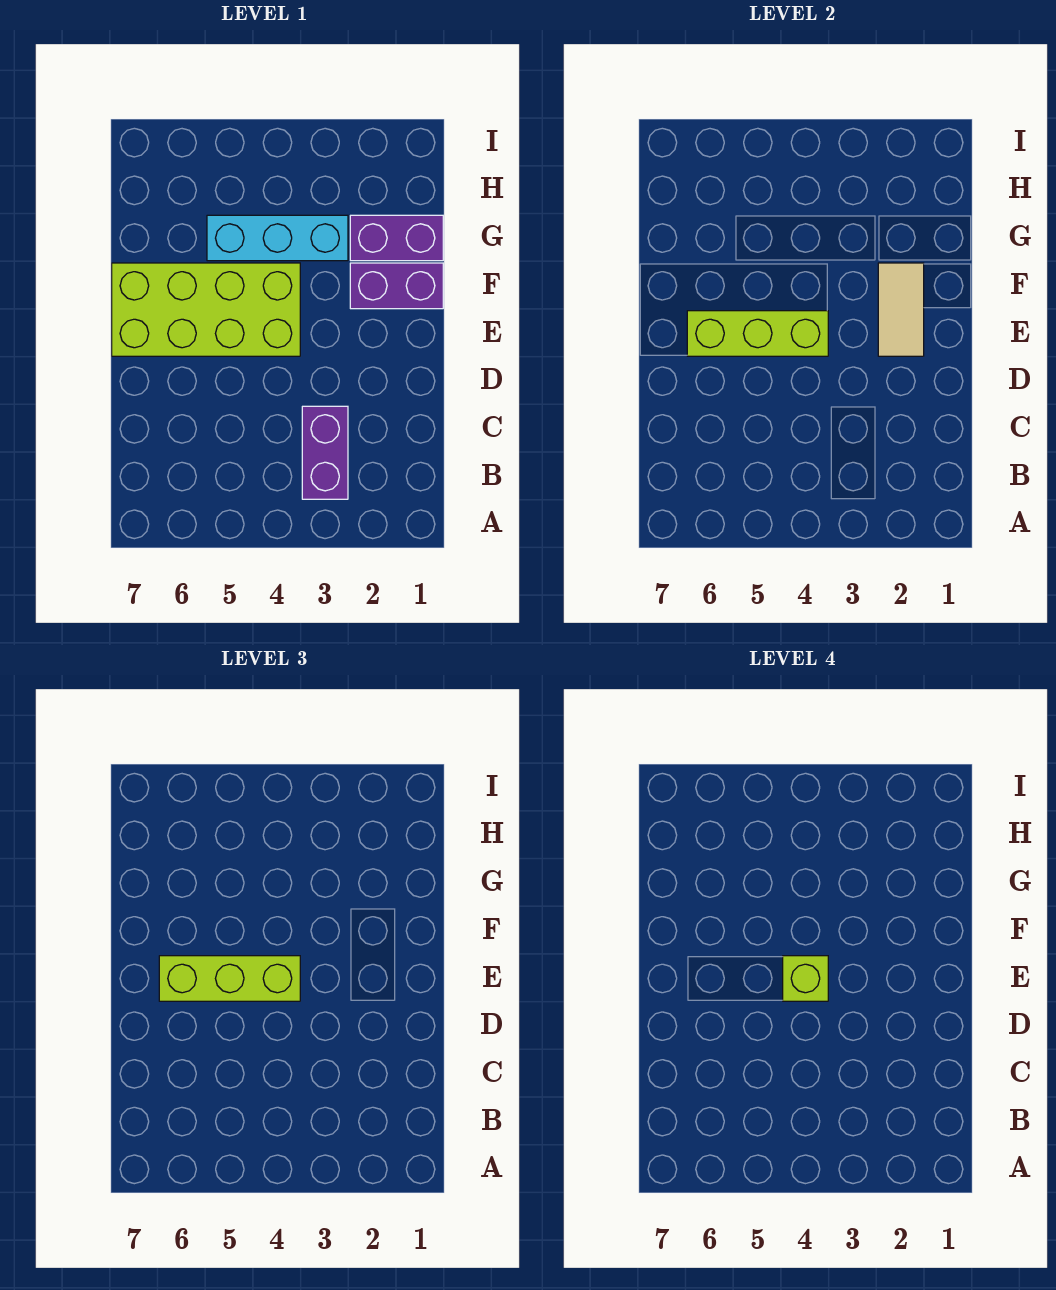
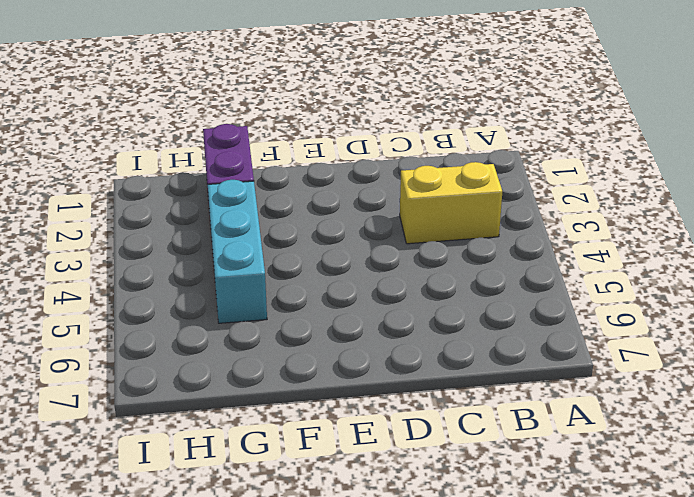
yellow brick B3:C3 level 1 -> purple brick B3:C3 level 1
none -> lime brick E4:F7 level 1
none -> purple brick F1:F2 level 1

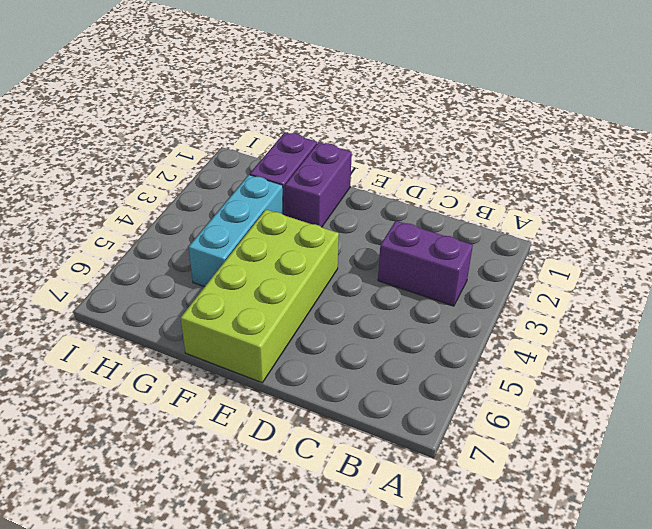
none -> tan tile E2:F2 level 2
none -> lime brick E4:E6 level 2

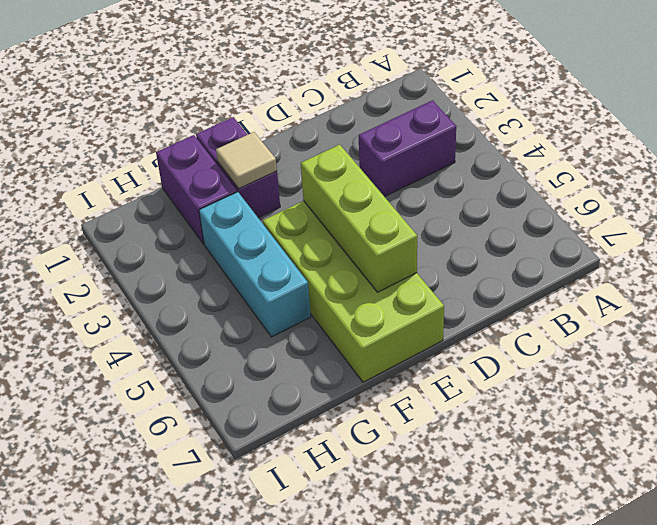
tan tile F2 level 2 -> tan tile E2:F2 level 2
none -> lime brick E4:E6 level 3
none -> lime brick E4 level 4

